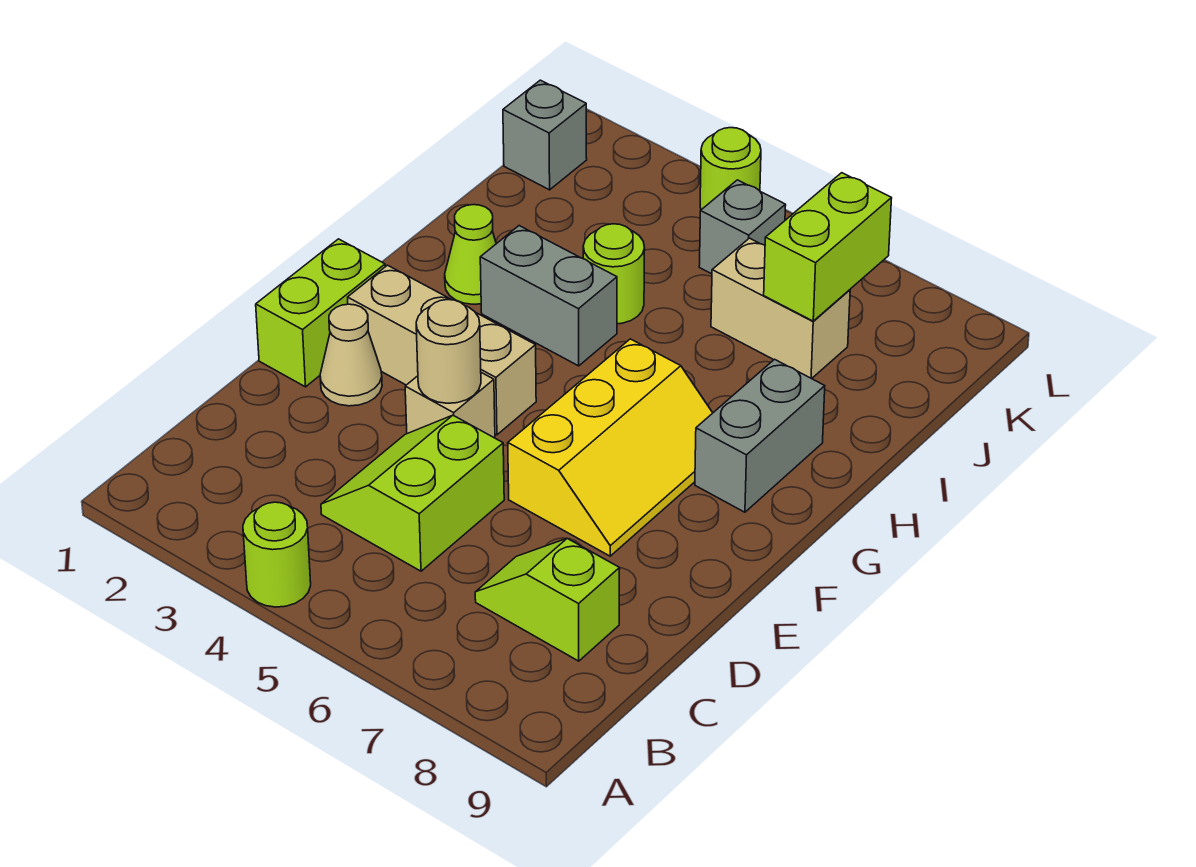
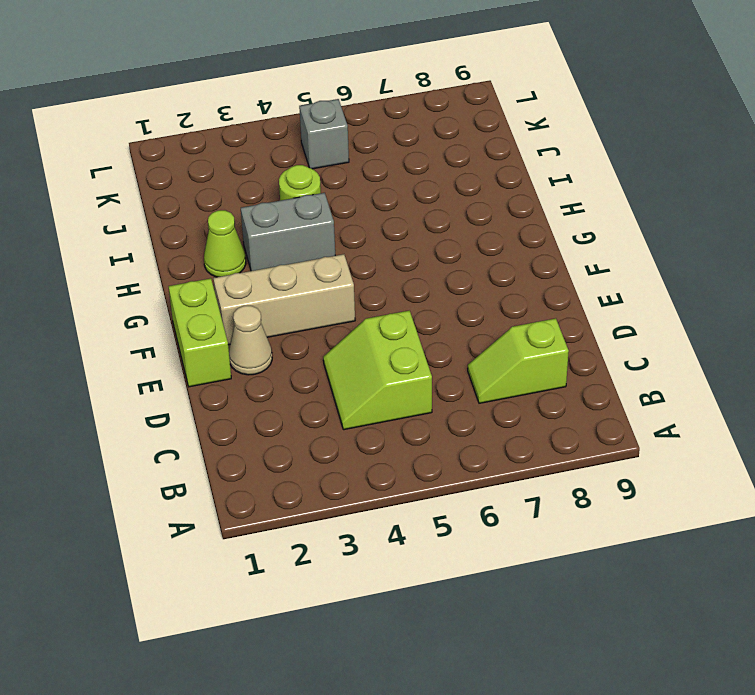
none -> lime round brick A4 level 1
none -> tan brick E4 level 1
none -> yellow slope E6:G7 level 1 top 6

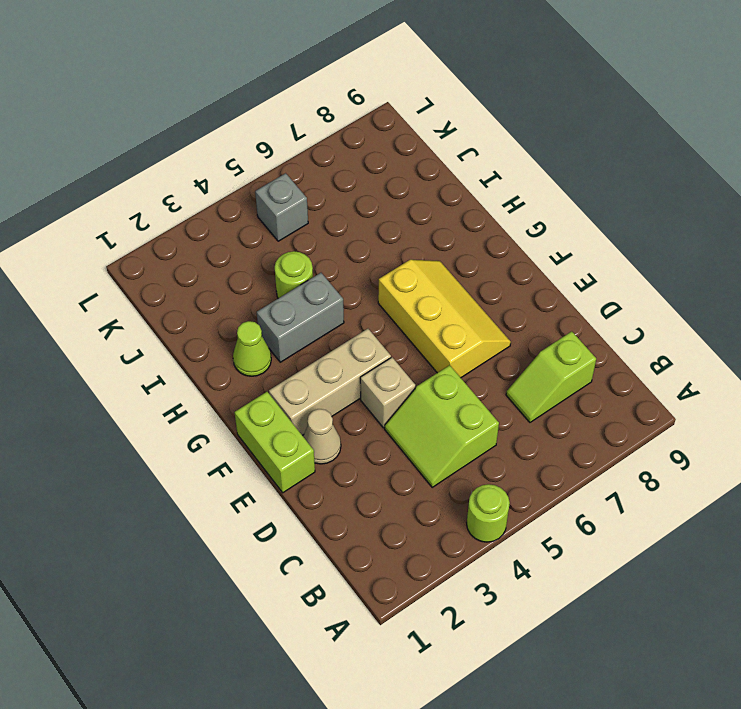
none -> grey brick G8:H8 level 1
none -> tan brick J6:J7 level 1
none -> grey brick K1 level 1

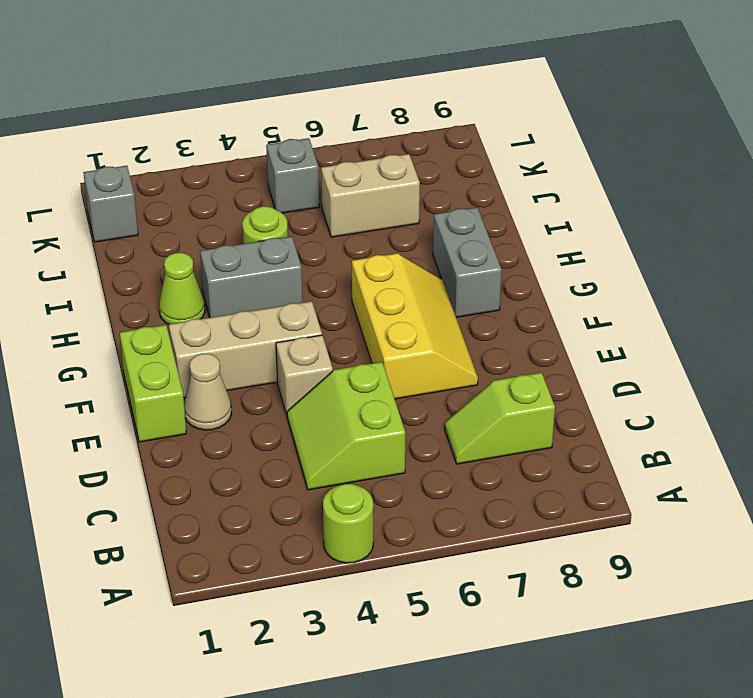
none -> lime round brick L4 level 1
none -> tan round brick E4 level 2
none -> lime brick J7:K7 level 2

